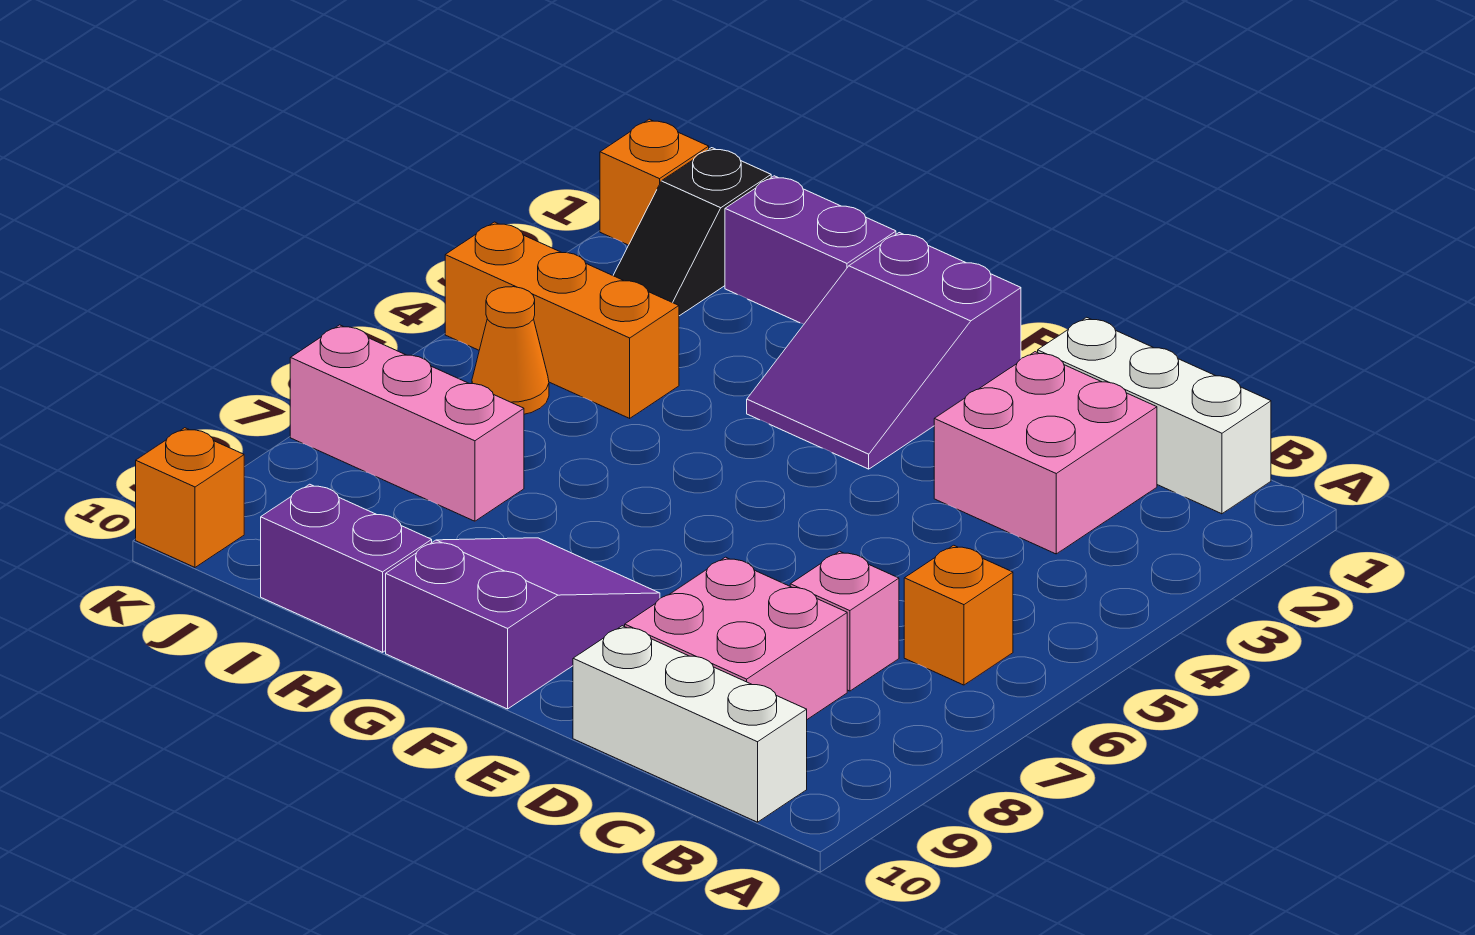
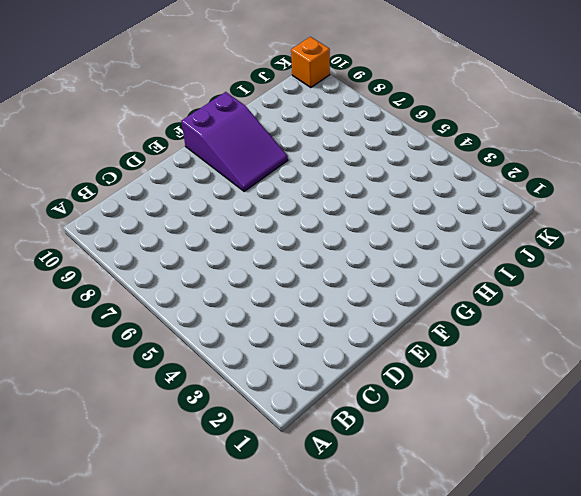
none -> white brick B1:D1 level 1
none -> orange brick B6 level 1
none -> white brick B10:D10 level 1

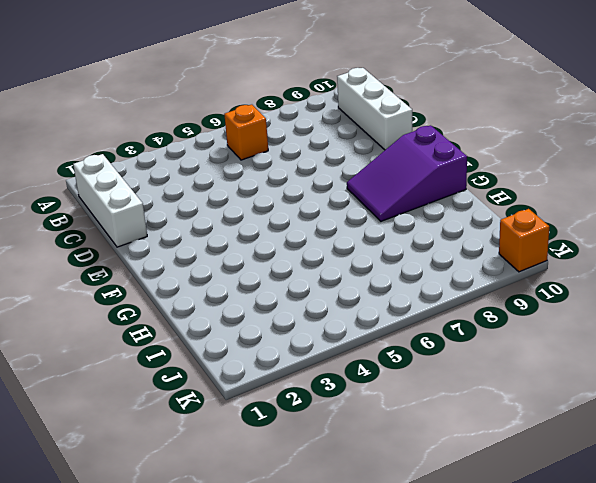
none -> pink brick C2:D3 level 1
none -> pink brick C7 level 1
none -> pink brick C8:D9 level 1

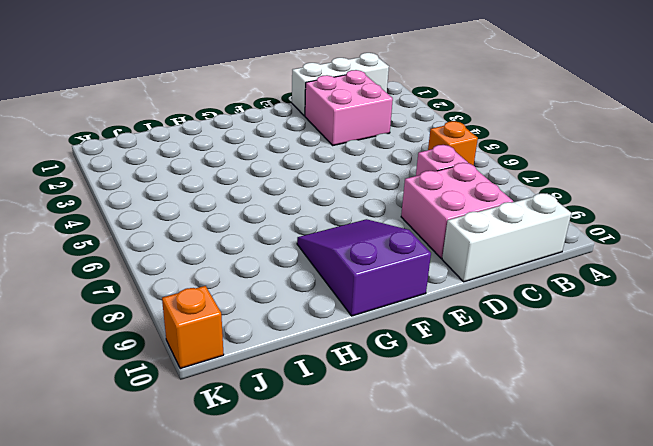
none -> purple slope F1:G3 level 1 top 1
none -> purple brick H1:I1 level 1
none -> purple brick H10:I10 level 1

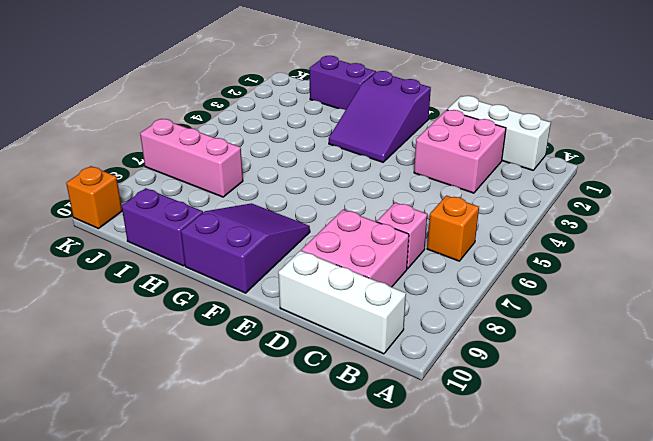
none -> orange brick I4:K4 level 1
none -> black slope J1:J2 level 1 top 1
none -> orange cone J5 level 1

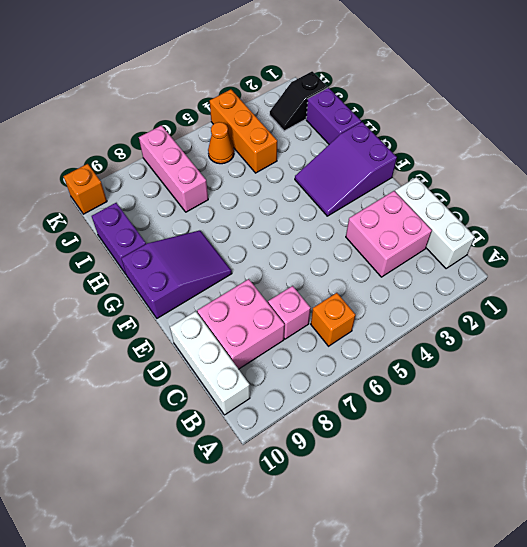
none -> orange brick K1 level 1

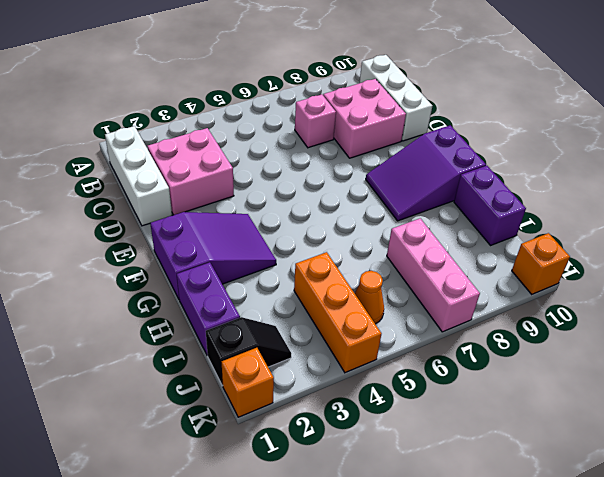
none -> orange brick B6 level 1

